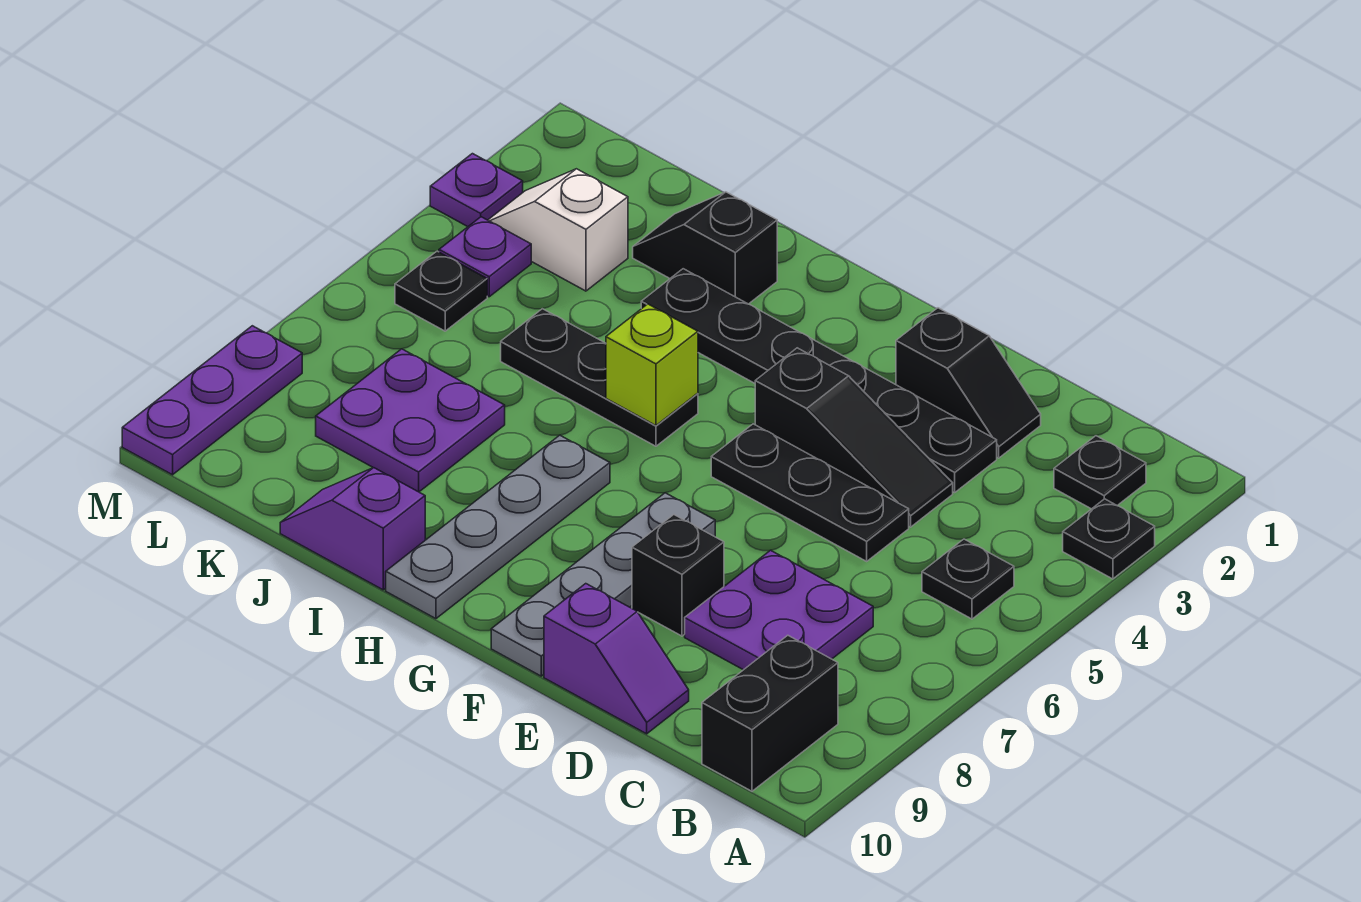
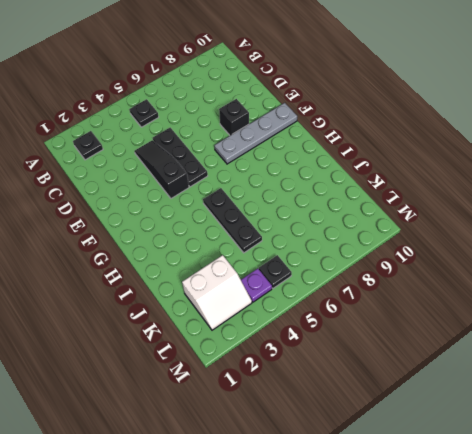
white slope K2:L3 level 1 top K -> white slope K3:L3 level 1 top K
none -> black plate A3 level 1
none -> black brick B9:B10 level 1
none -> purple plate C7:D8 level 1

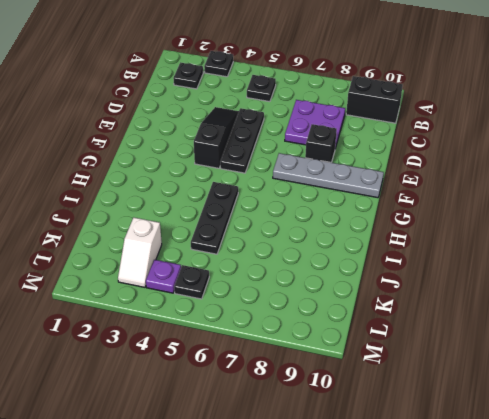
none -> black slope D2:E2 level 1 top E
none -> black plate D3:I3 level 1
none -> purple slope D10:E10 level 1 top E

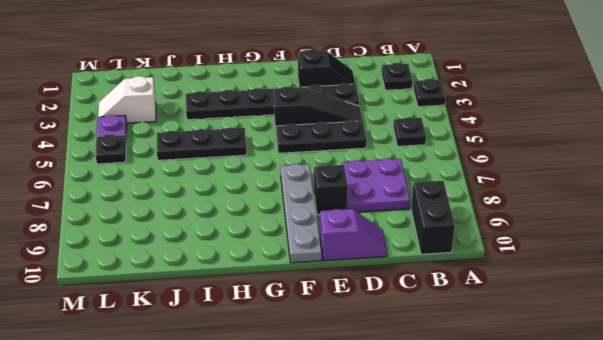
none -> grey plate H7:H10 level 1
none -> black slope I2:J2 level 1 top I
none -> purple slope I10:J10 level 1 top I

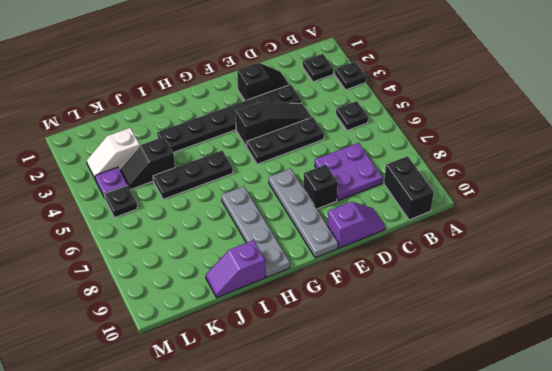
black slope J4:K4 level 1 top J -> black slope I2:J2 level 1 top I
none -> purple plate J7:K8 level 1
none -> purple plate M3 level 1
none -> purple plate M8:M10 level 1

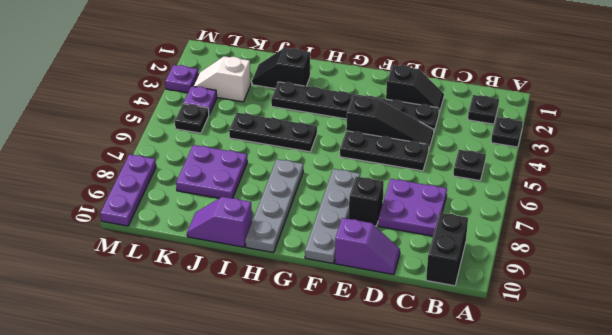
none -> lime brick H5 level 2

